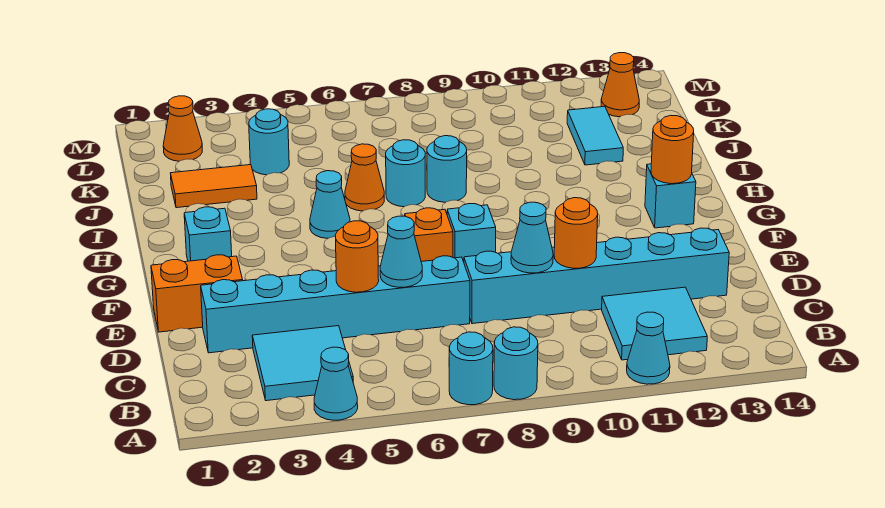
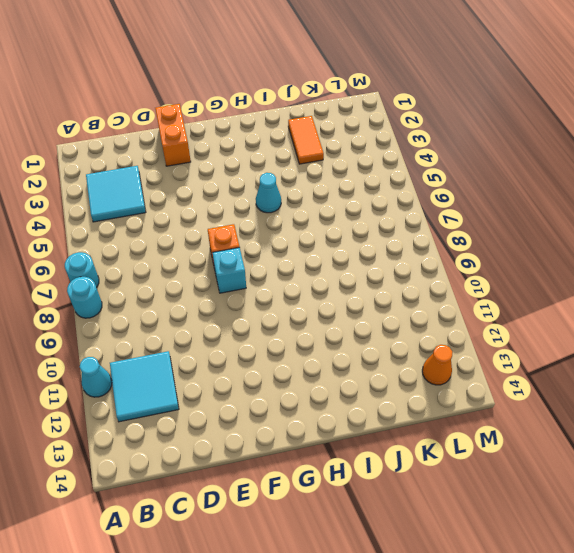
none -> cyan cone A4 level 1
none -> cyan brick D2:D7 level 1
none -> cyan brick D8:D13 level 1

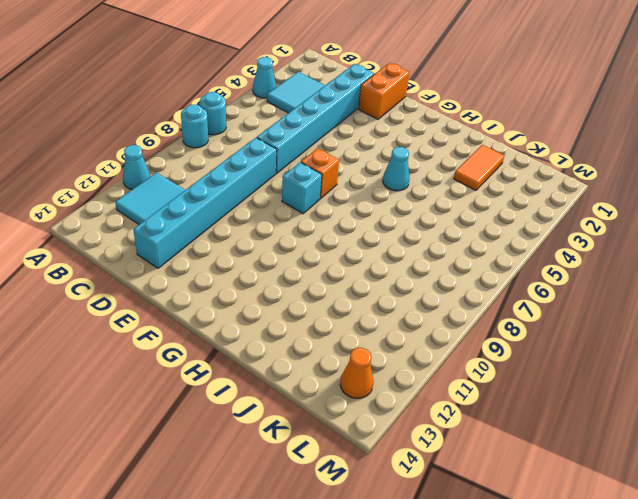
none -> cyan brick G2 level 1
none -> cyan brick G13 level 1
none -> orange cone I6 level 1

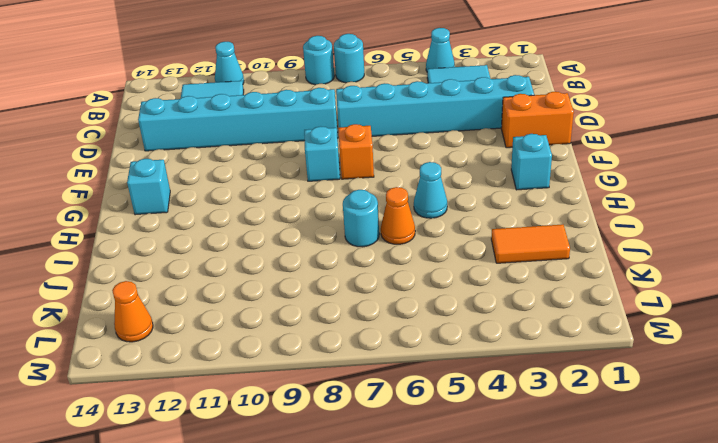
none -> cyan round brick I8 level 1
none -> cyan tile J12:K12 level 1
none -> cyan round brick K4 level 1

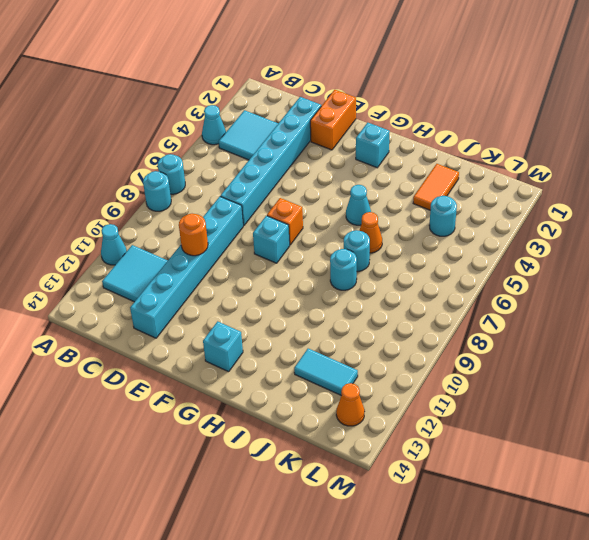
none -> orange cone L2 level 1
none -> orange round brick D5 level 2
none -> cyan cone D6 level 2

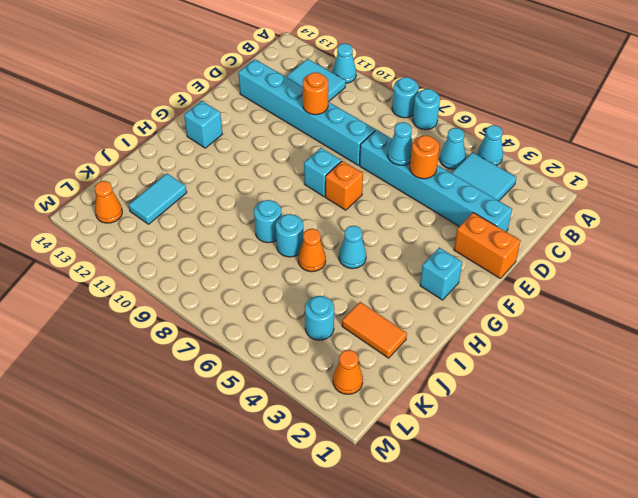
cyan cone B5 level 1 -> cyan cone D9 level 2
none -> orange round brick G13 level 2

